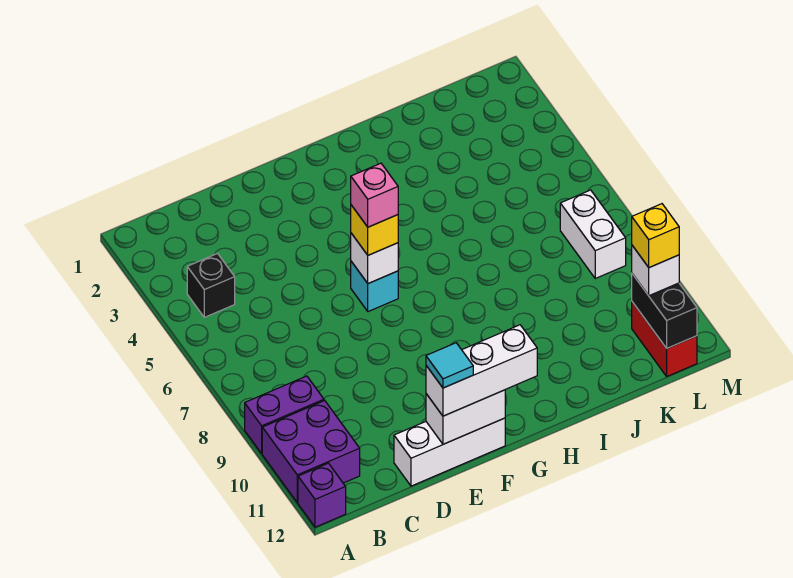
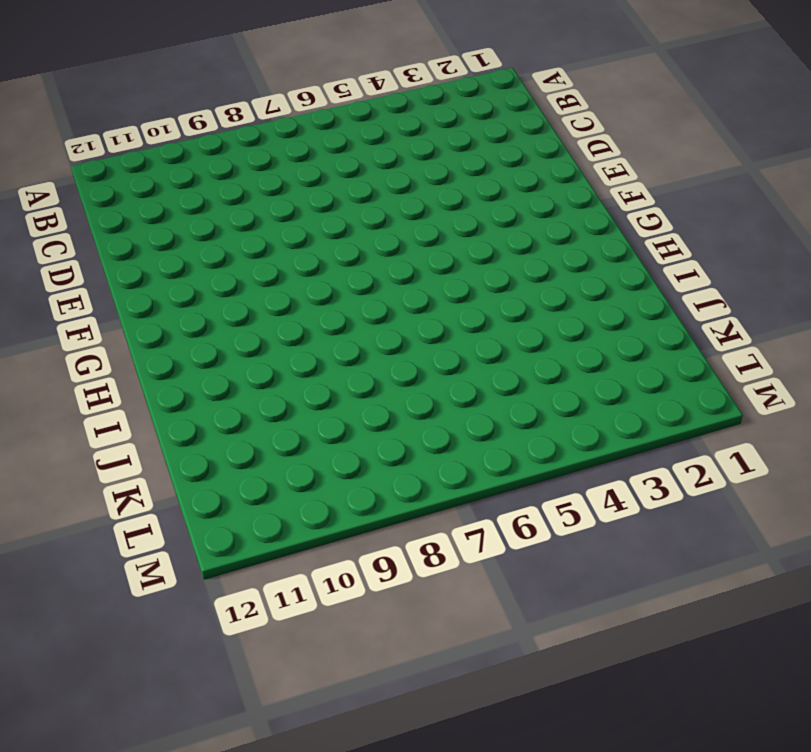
none -> purple brick A9:B9 level 1
none -> purple brick A10:B11 level 1
none -> purple brick A12 level 1

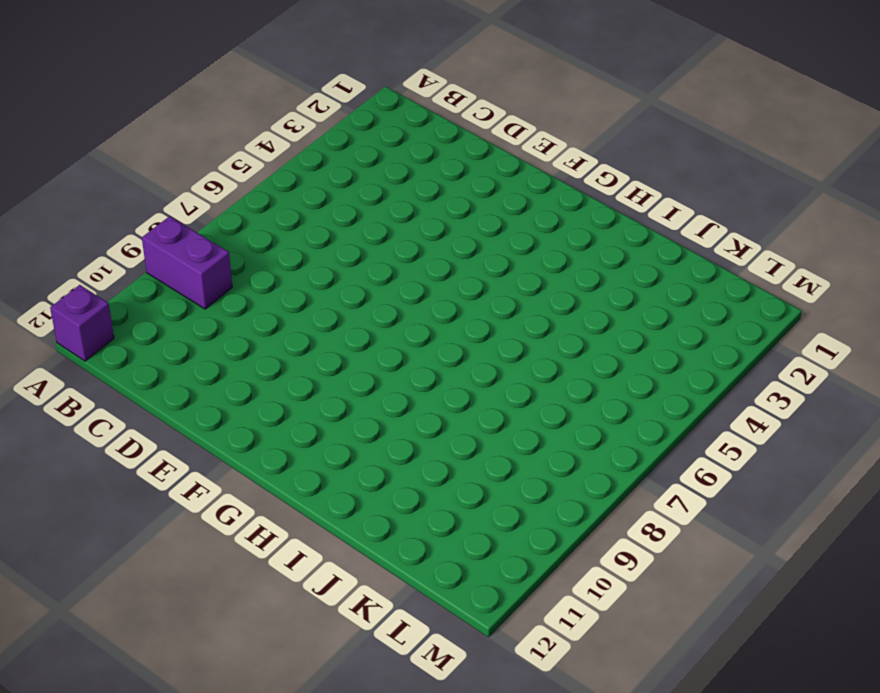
none -> purple brick A10:B11 level 1
none -> black brick B4 level 1
none -> white brick D12:F12 level 1

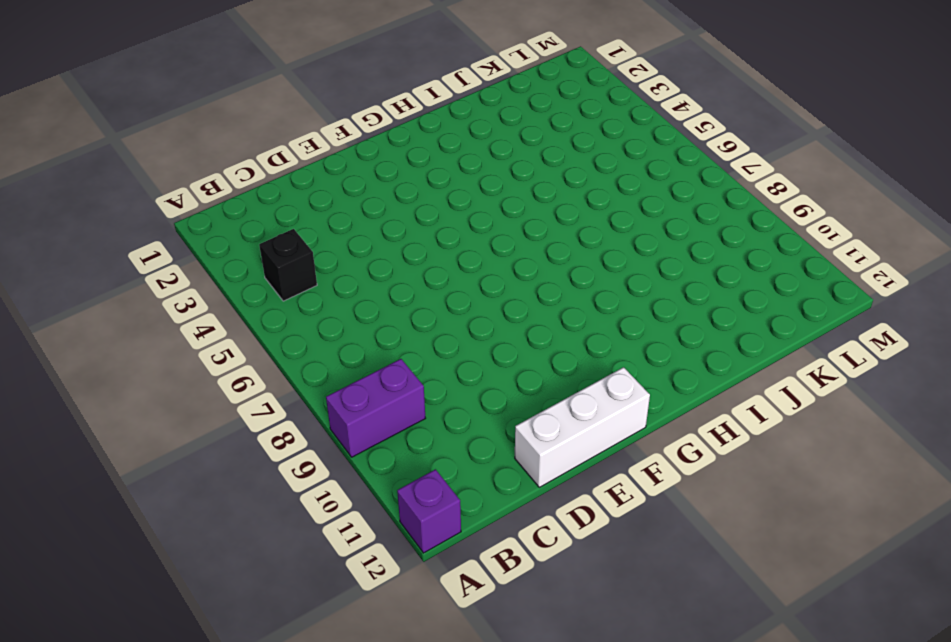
none -> purple brick A10:B11 level 1
none -> cyan brick F6 level 1
none -> white brick L7:L8 level 1

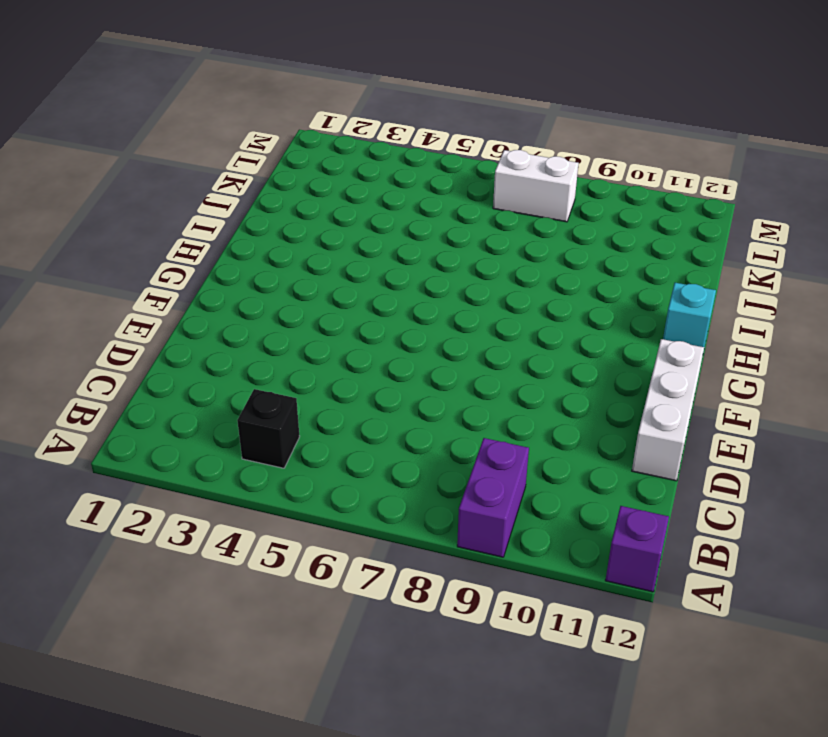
cyan brick H12 level 1 -> cyan brick F6 level 1
none -> purple brick A10:B11 level 1
none -> red brick L11:L12 level 1
none -> white brick E12:F12 level 2

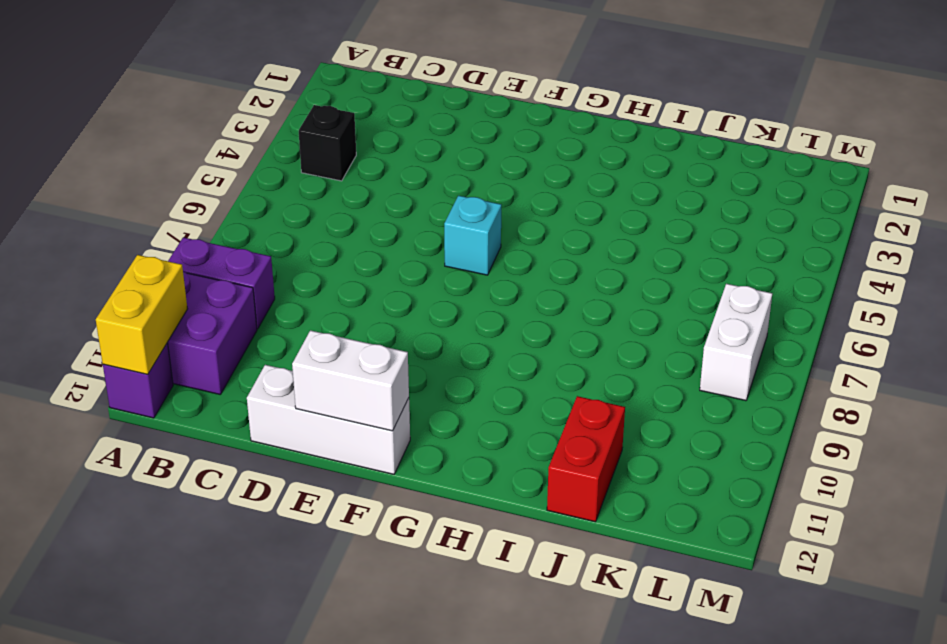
yellow brick A11:A12 level 2 -> none
red brick J11:J12 level 1 -> red brick L11:L12 level 1
none -> white brick F6 level 2
none -> black brick L11:L12 level 2
none -> white brick E12:G12 level 3

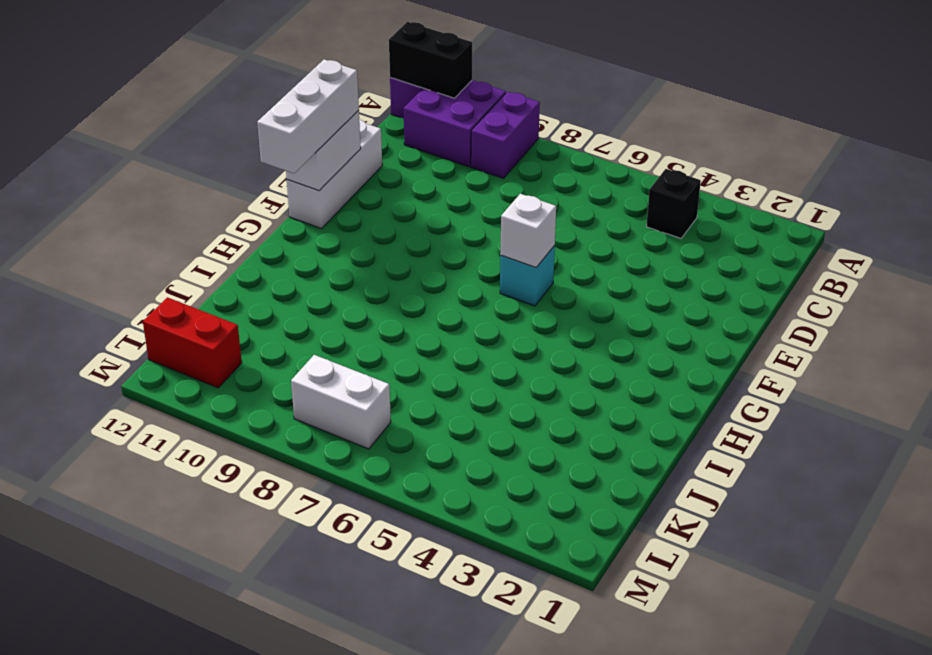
black brick A11:A12 level 2 -> black brick L11:L12 level 2
none -> yellow brick F6 level 3
none -> white brick L11 level 3
none -> cyan tile E12 level 4

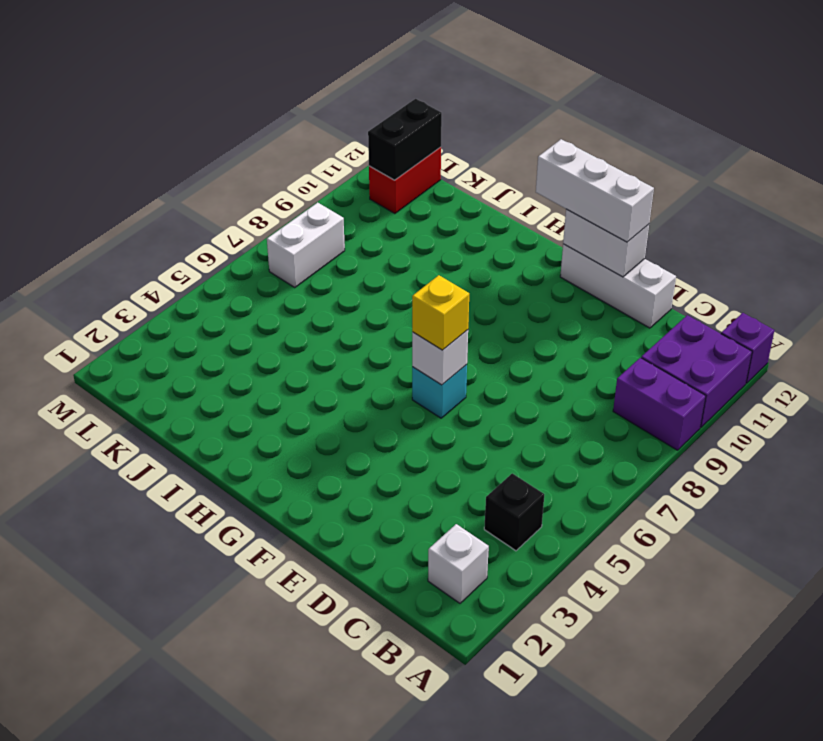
white brick B2 level 1 -> white brick L11 level 3
none -> cyan tile E12 level 4
none -> pink brick F6 level 4
none -> yellow brick L11 level 4

